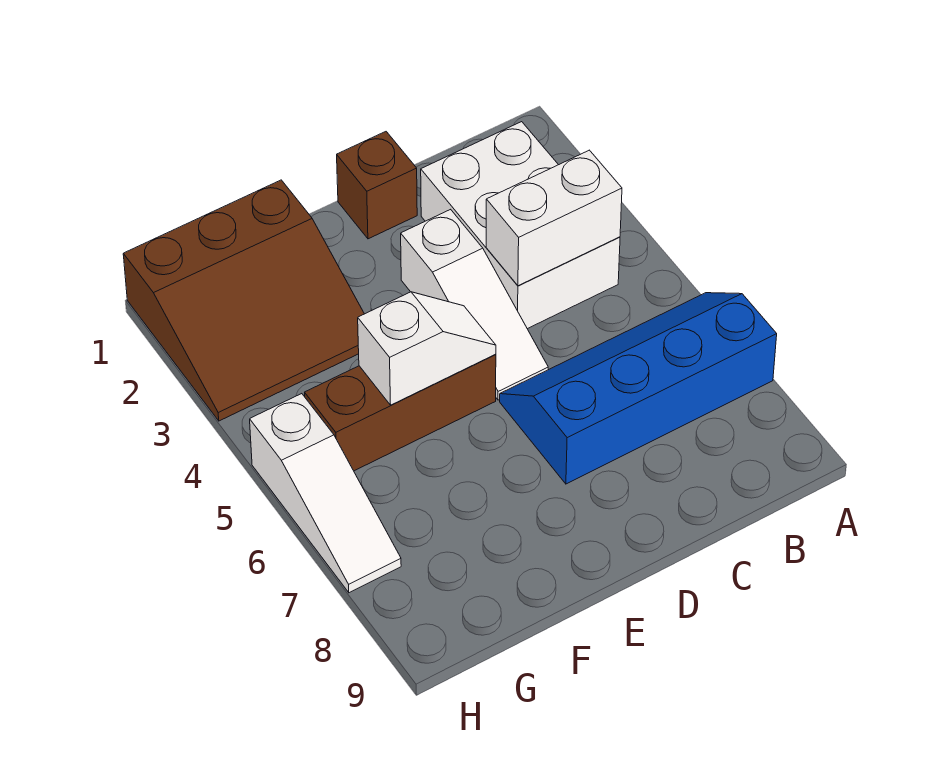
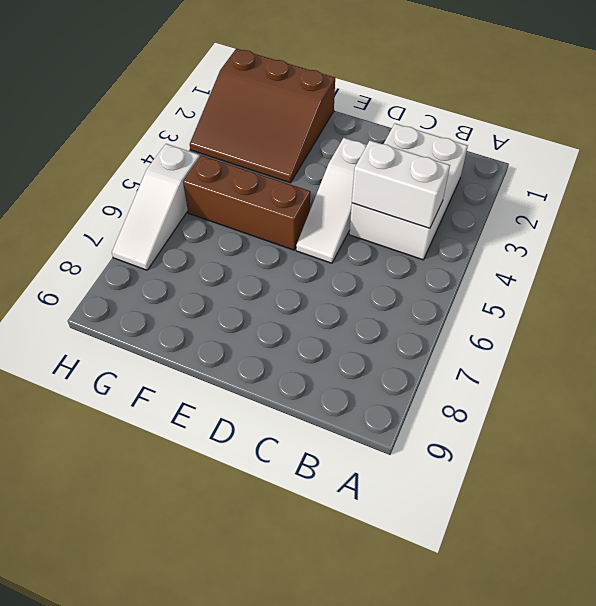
none -> blue slope A6:D7 level 1 top 7
none -> brown brick D1 level 1

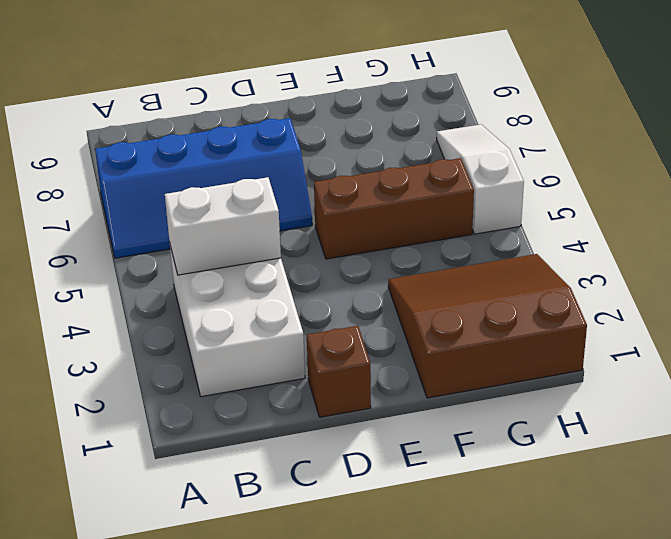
none -> white slope D3:D5 level 1 top 3
none -> white slope E5:F5 level 2 top F

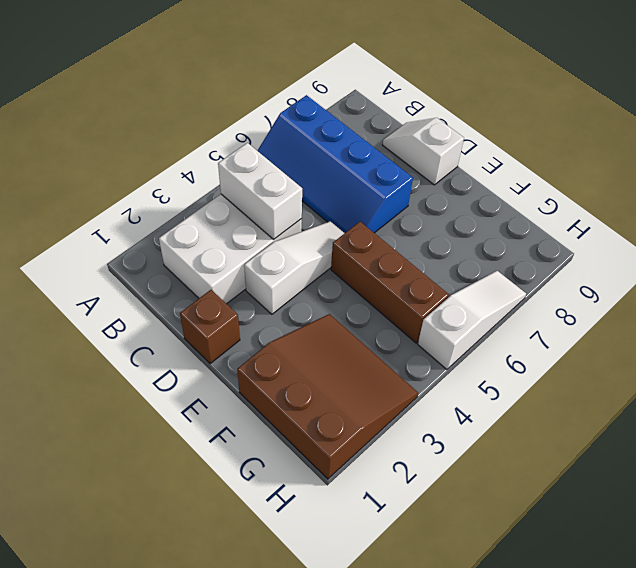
white slope C9:D9 level 1 top D -> white slope E5:F5 level 2 top F

